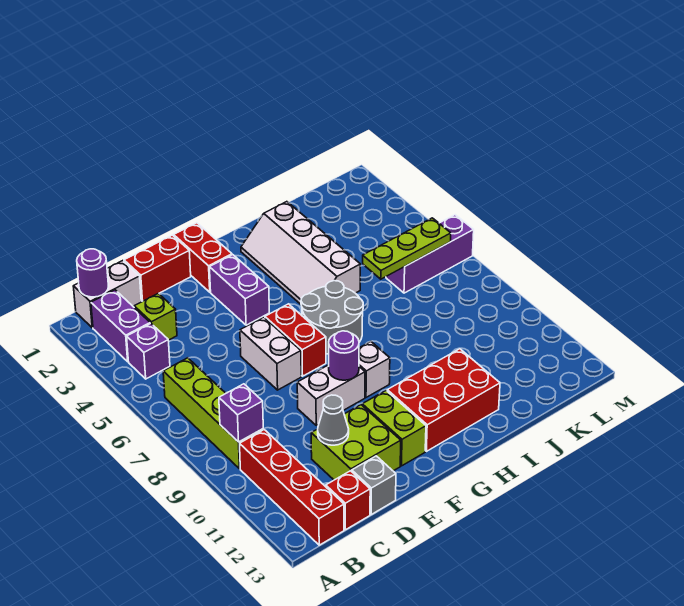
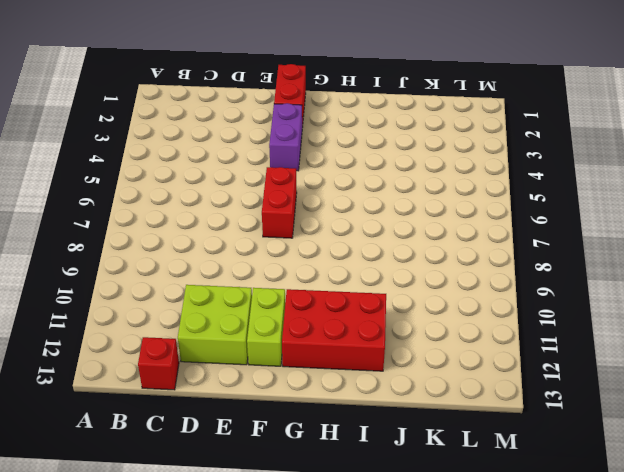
none -> white brick B1:C1 level 1
none -> purple brick B2:B3 level 1
none -> purple brick B4 level 1

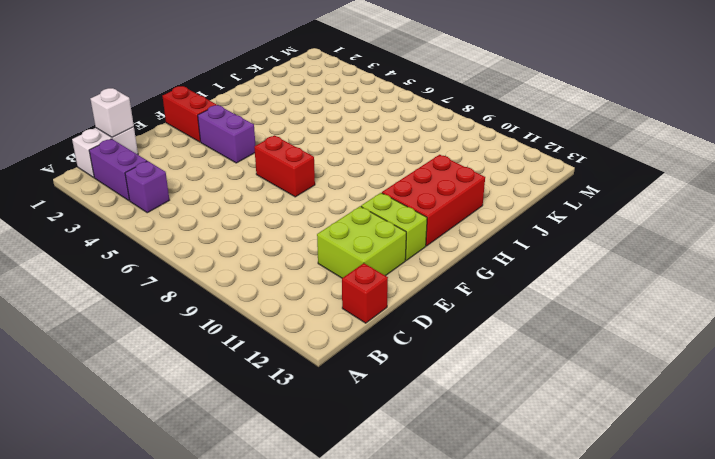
white brick C1 level 2 -> white brick G9 level 1
none -> lime brick B6:B9 level 1
none -> red brick B10:B13 level 1
none -> lime brick C3 level 1

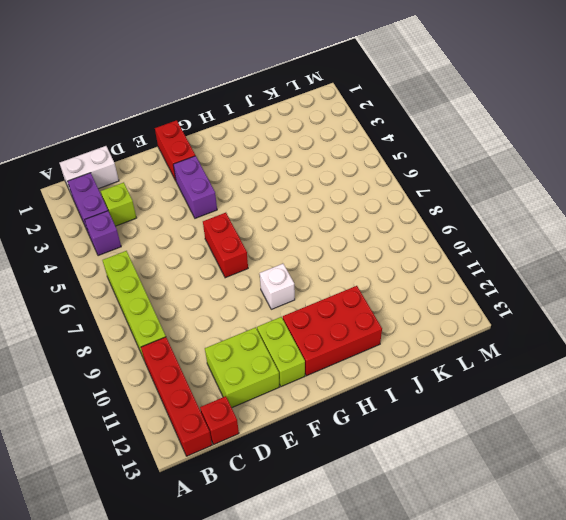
none -> red brick D1:E1 level 1
none -> grey brick D13 level 1
none -> white brick E6:E7 level 1

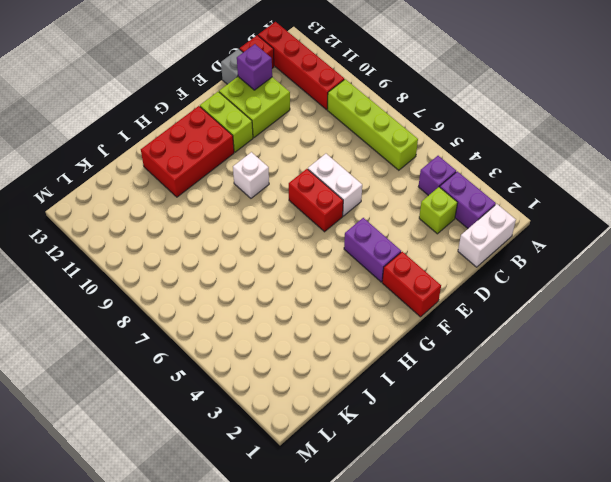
purple brick D12 level 2 -> purple brick B9 level 2
none -> red brick D1:E1 level 1
none -> white brick E9:F9 level 1
none -> grey round brick G6:H7 level 1

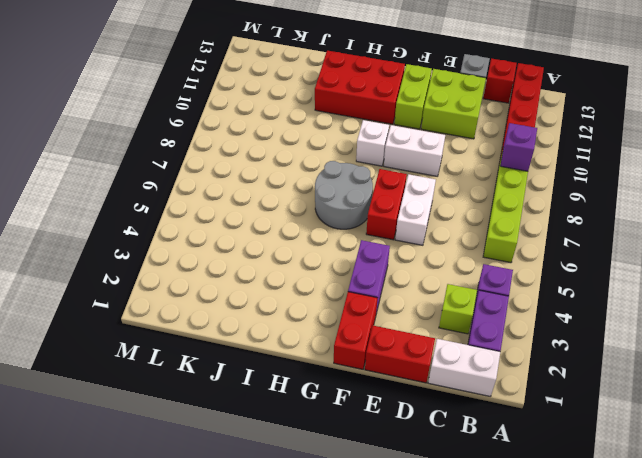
none -> white slope H2:I5 level 1 top I
none -> purple brick K6:M6 level 1
none -> purple round brick B1 level 2

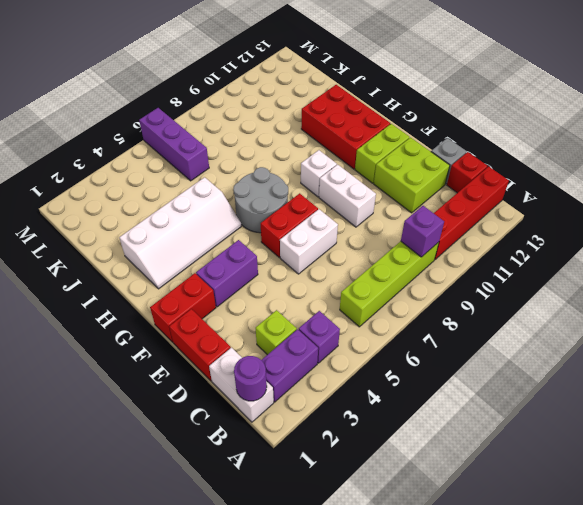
none -> grey cone D11 level 2
none -> purple round brick F9 level 2
none -> lime plate J6:L6 level 2

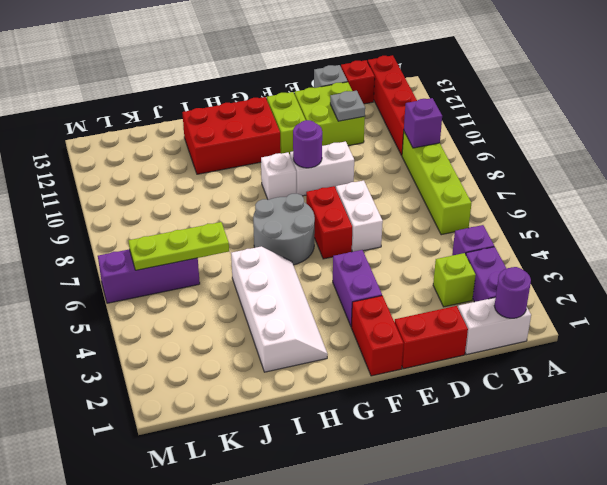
grey plate D11 level 2 -> grey cone D11 level 2

